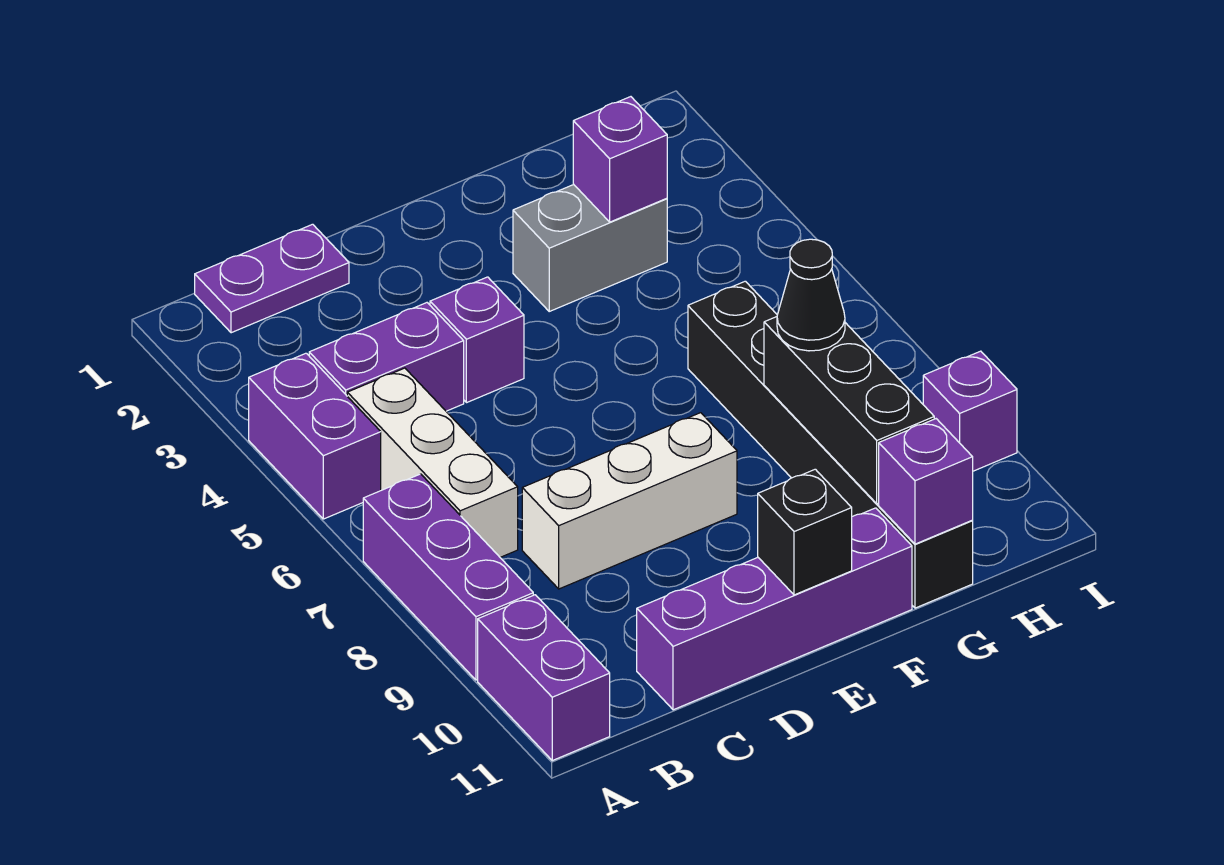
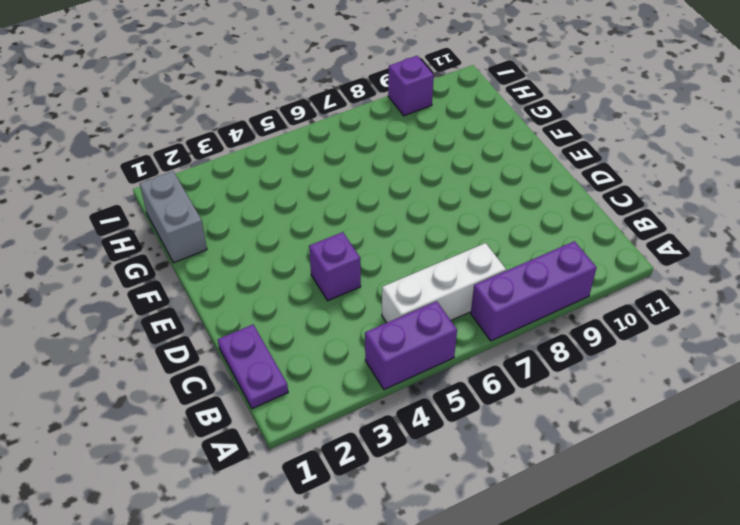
grey brick G1:H1 level 1 -> grey brick F3:G3 level 1
none -> purple brick A10:A11 level 1
none -> purple brick B4:C4 level 1
none -> white brick C8:E8 level 1

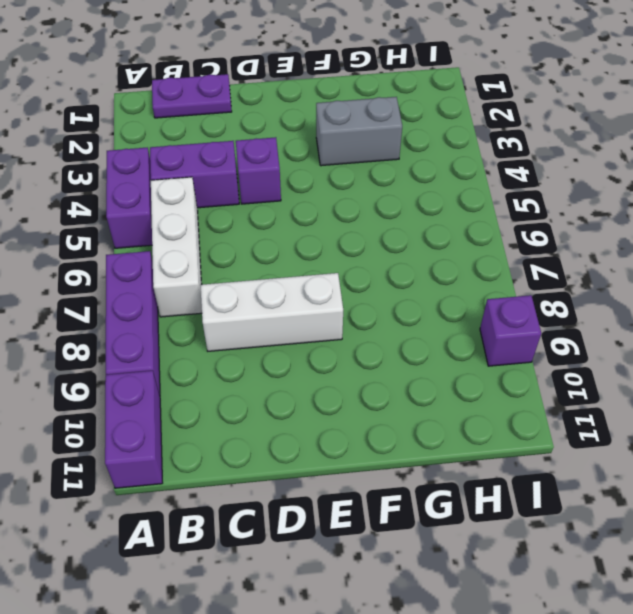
none -> purple brick C11:F11 level 1
none -> black brick G6:G11 level 1
none -> black brick E11 level 2

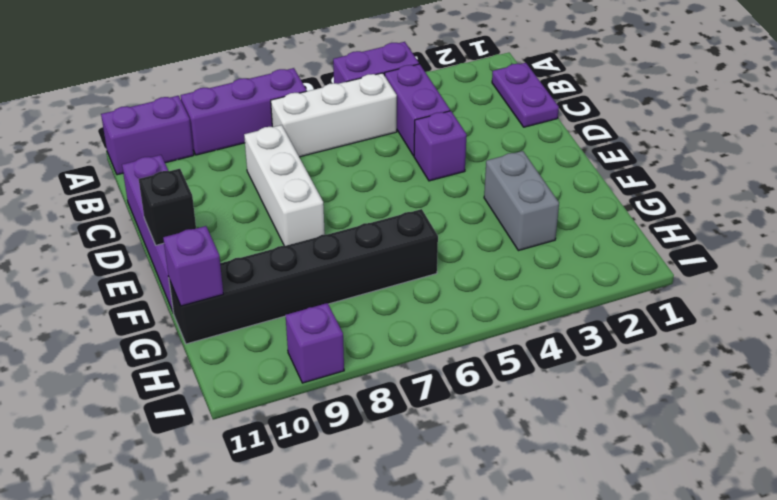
none -> purple brick G3 level 2
none -> black brick G8:G10 level 2
none -> black cone G8 level 3

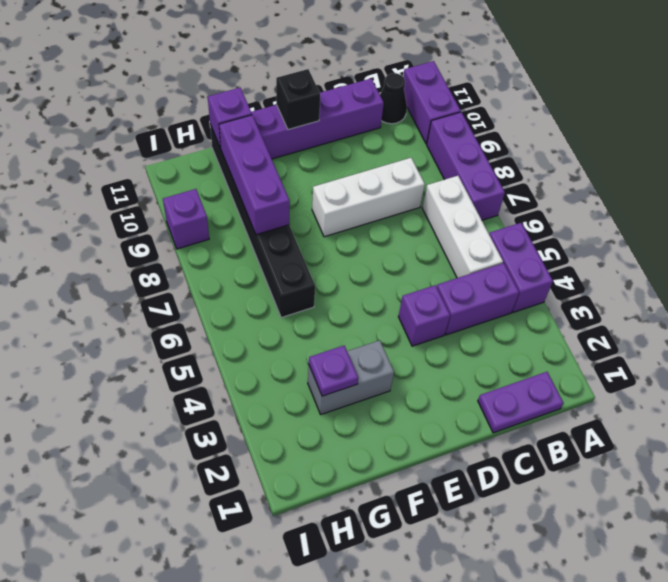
black cone B11 level 1 -> black cone G8 level 3
purple plate G3 level 2 -> purple brick G3 level 2
purple brick G8:G10 level 2 -> black brick G8:G10 level 2

